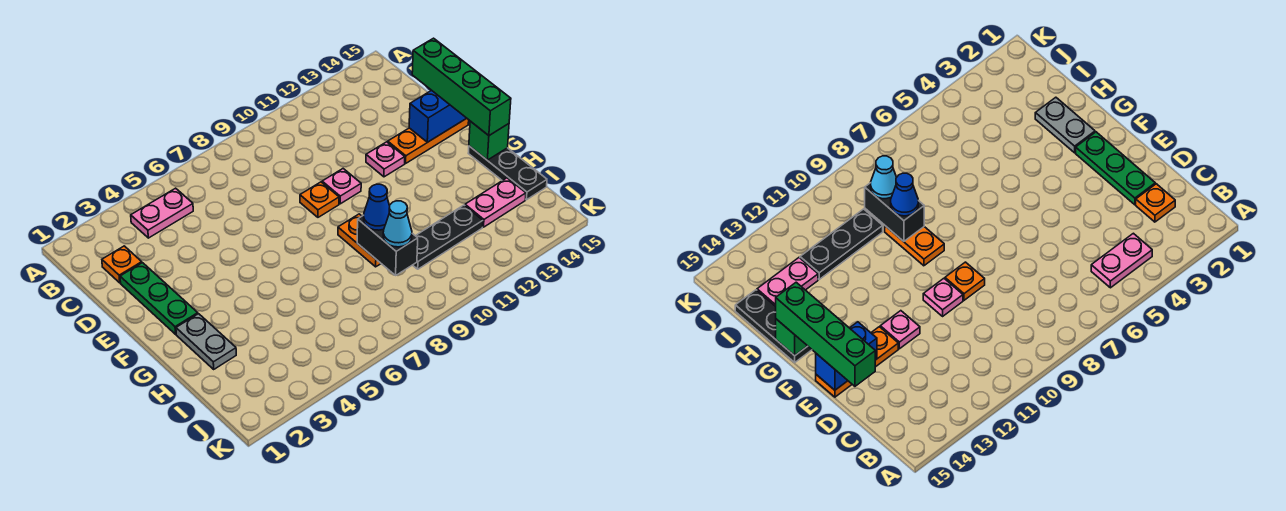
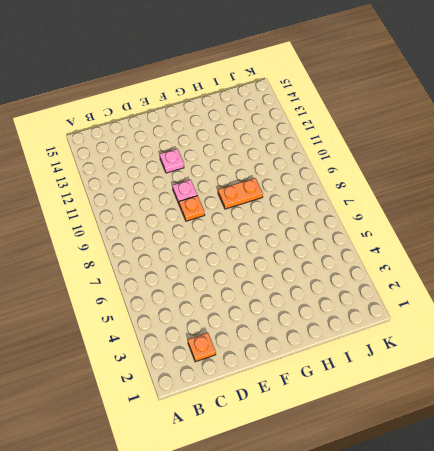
none -> pink plate B4:B5 level 1
none -> green plate D2:F2 level 1
none -> orange plate E13:E15 level 1

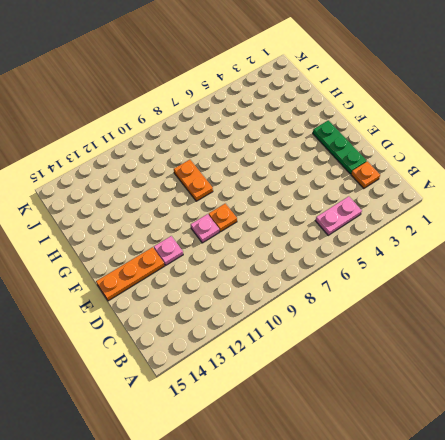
none -> grey plate G2:H2 level 1
none -> black plate G15:I15 level 1
none -> black plate I10:I12 level 1

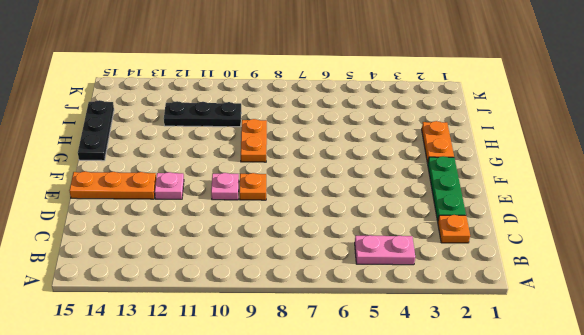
orange plate G2:H2 level 1 -> grey plate G2:H2 level 1
none -> pink plate I13:I14 level 1
none -> blue brick E14:E15 level 2
none -> green brick G15 level 2

